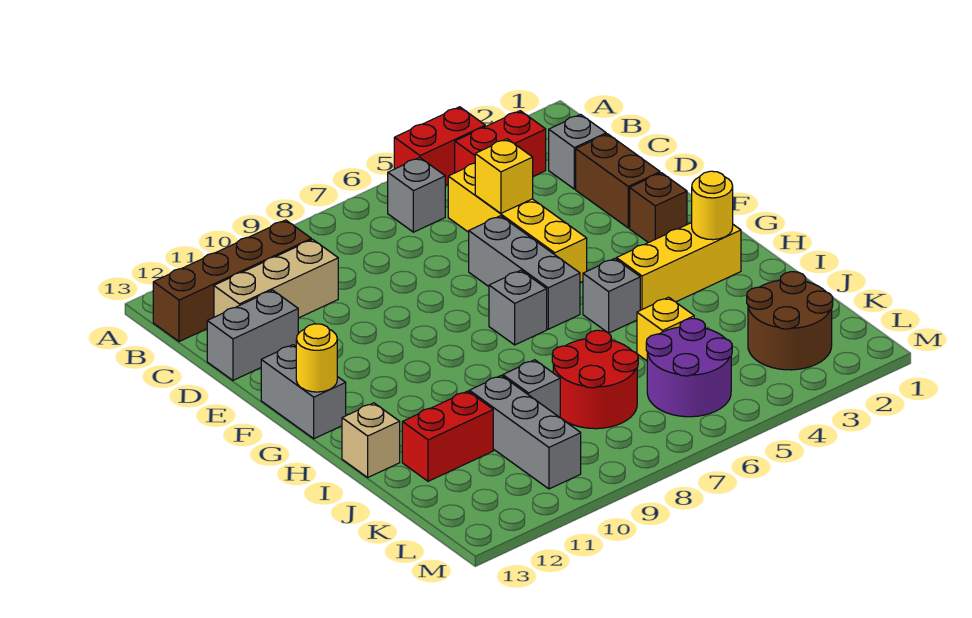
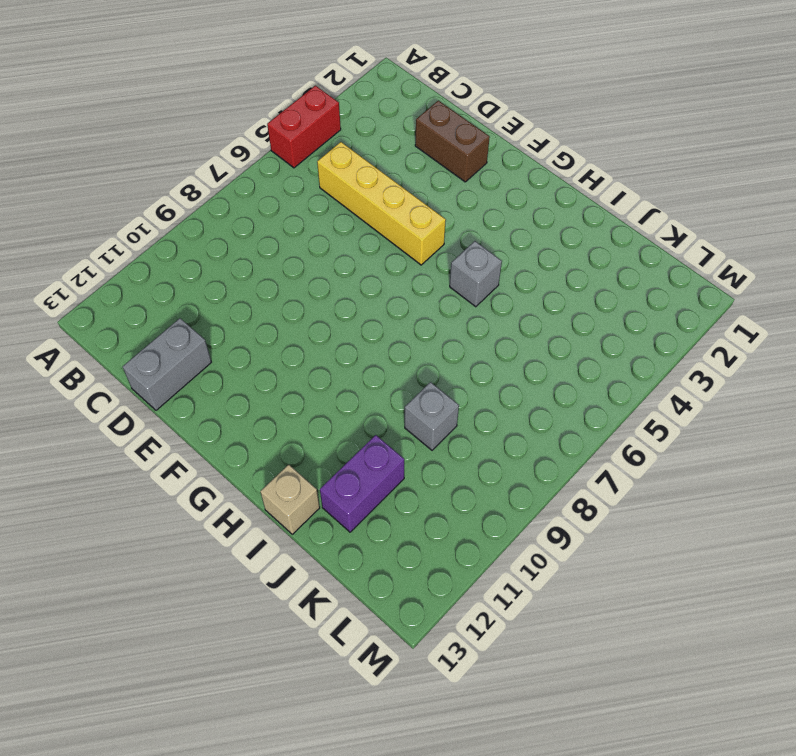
purple brick J11:J12 level 1 -> red brick J11:J12 level 1
none -> red brick B3:B4 level 1
none -> grey brick B6 level 1
none -> brown brick B10:B13 level 1

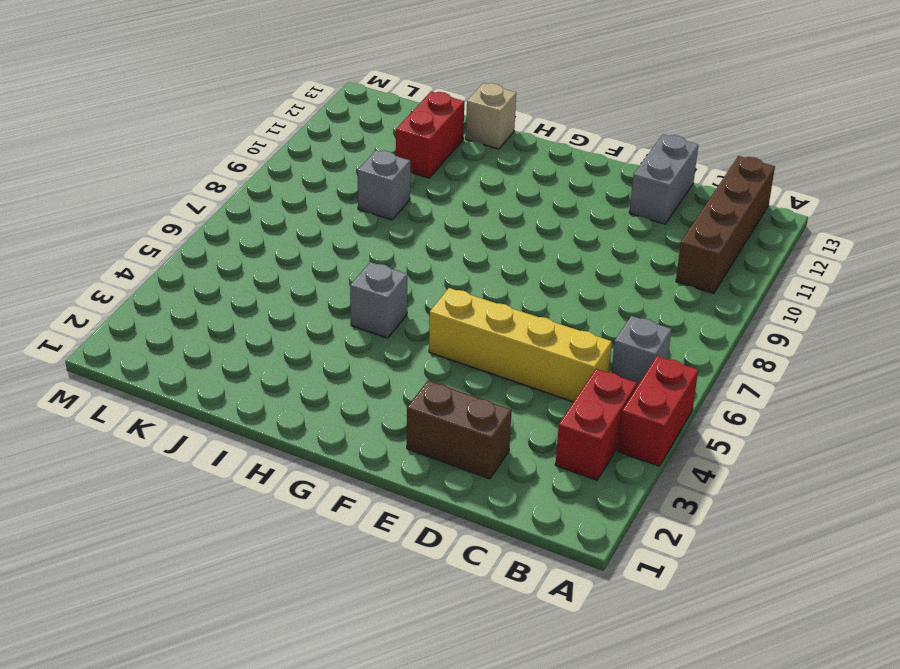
none -> grey brick C2 level 1
none -> tan brick C10:C12 level 1
none -> grey brick E6:G6 level 1

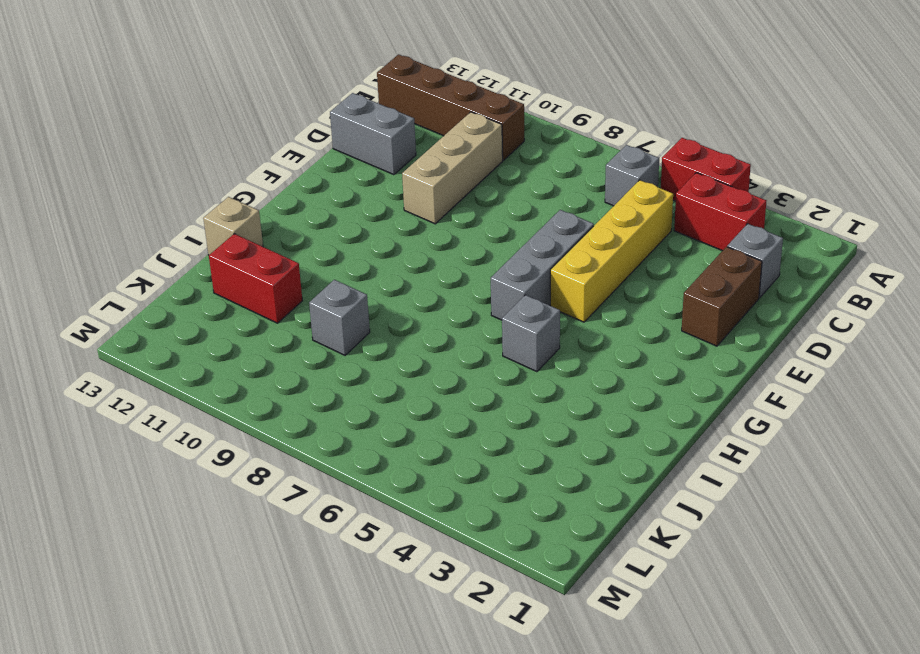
tan brick C10:E10 level 1 -> tan brick C10:C12 level 1
none -> brown brick F2 level 1
none -> grey brick F13:G13 level 1
none -> grey brick G7 level 1

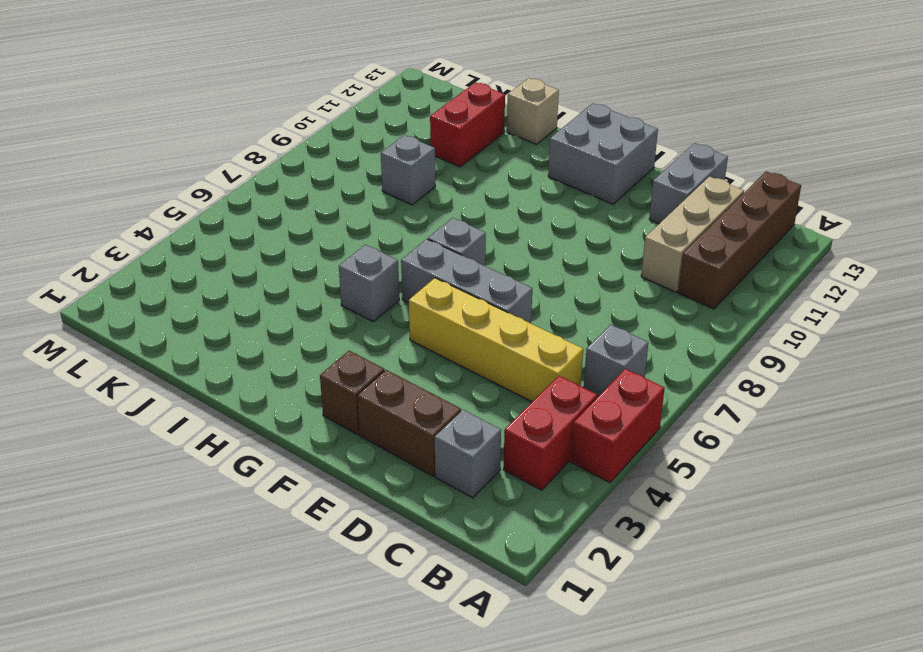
grey brick F12:G13 level 1 -> grey brick F13:G13 level 1
none -> yellow brick H2:H4 level 1
none -> yellow brick J5 level 1
none -> red round brick J7:K8 level 1

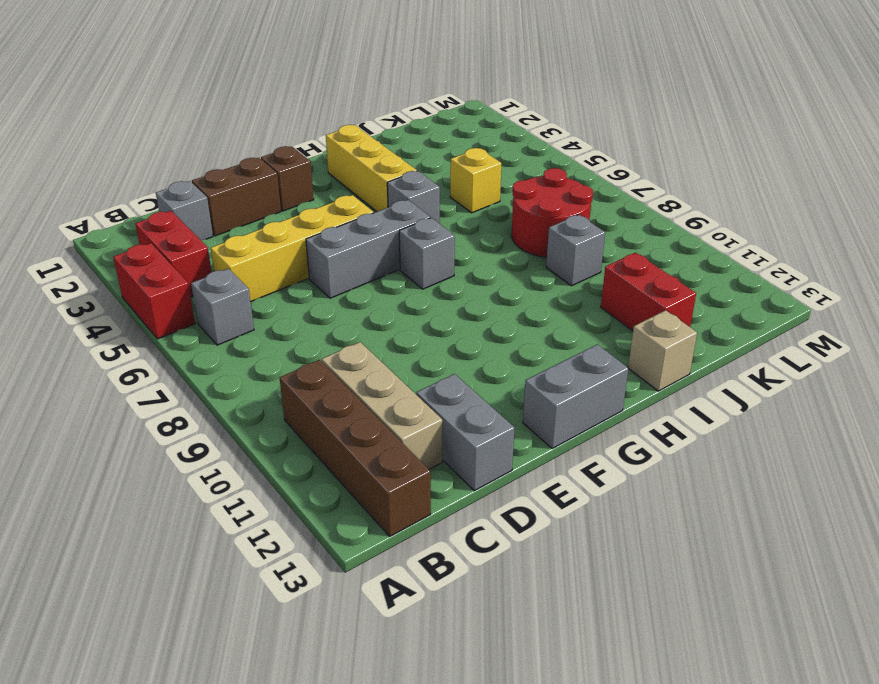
none -> grey brick J10:L10 level 1
none -> brown round brick K2:L3 level 1
none -> purple round brick K5:L6 level 1

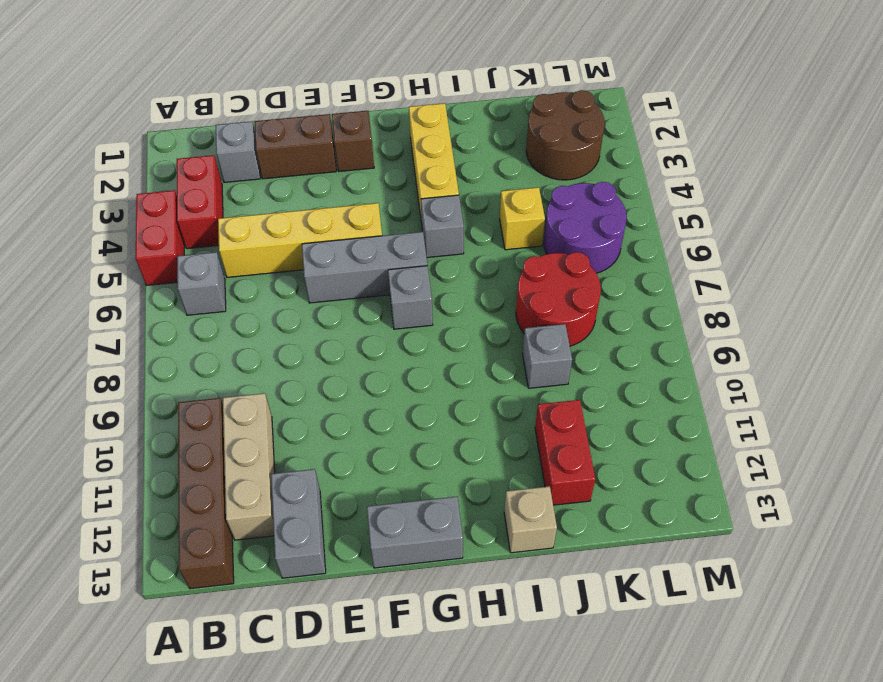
none -> grey brick J10:L10 level 1
none -> yellow brick D5 level 2
none -> yellow round brick G13 level 2

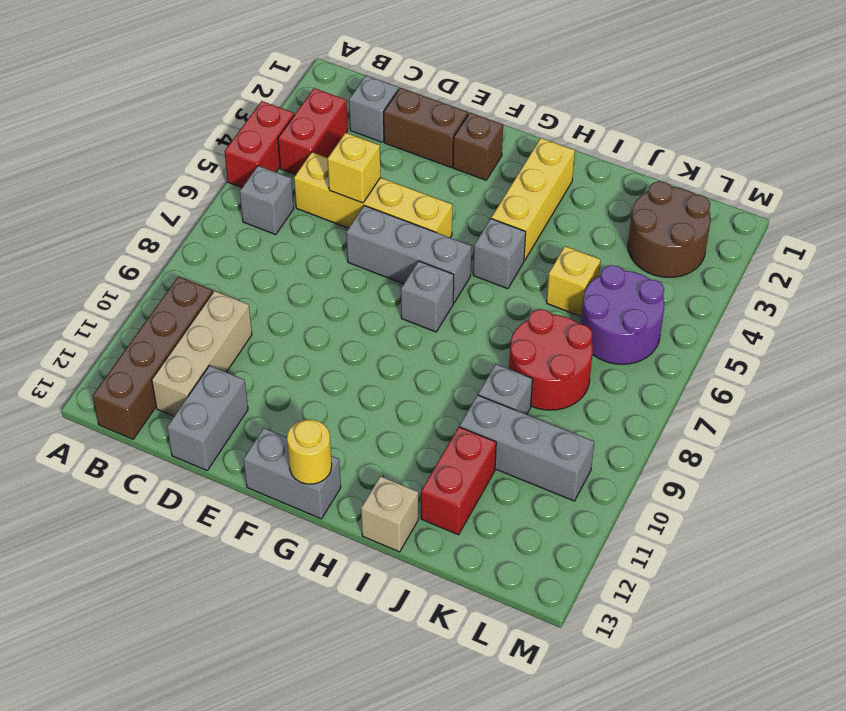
none -> yellow round brick H2 level 2

